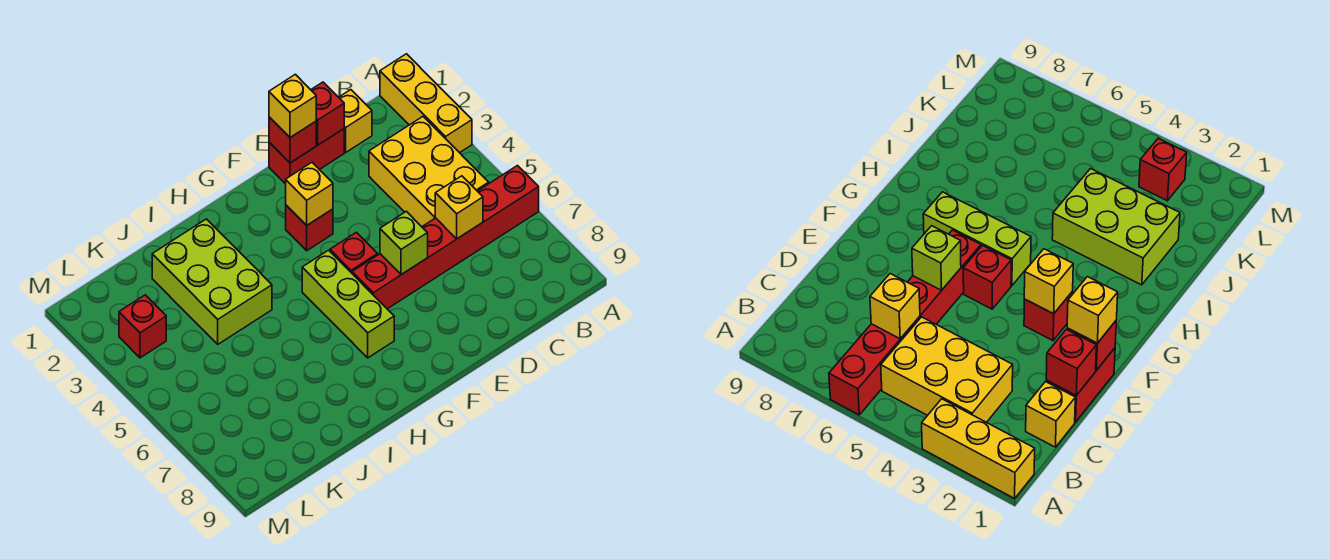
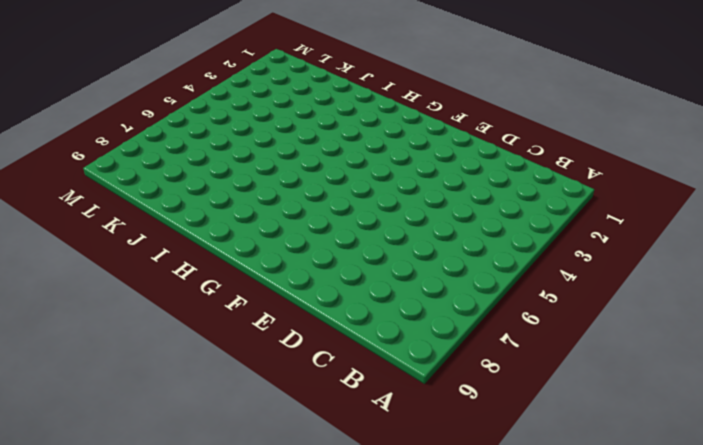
none -> yellow brick A1:A3 level 1
none -> red brick A6:F6 level 1
none -> yellow brick B3:C5 level 1

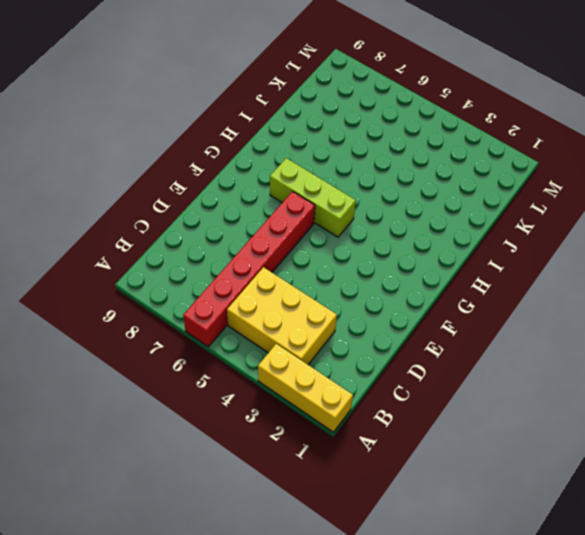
none -> yellow brick C1 level 1
none -> red brick D1:E1 level 1
none -> red brick F3 level 1

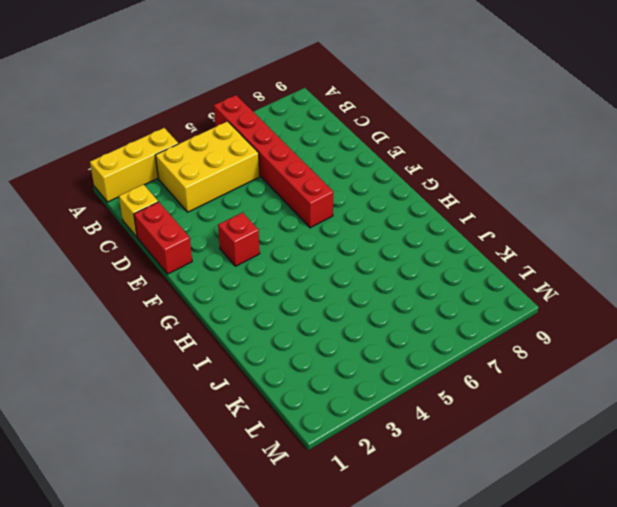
none -> red brick F5 level 1
none -> lime brick G5:G7 level 1
none -> lime brick I2:J4 level 1

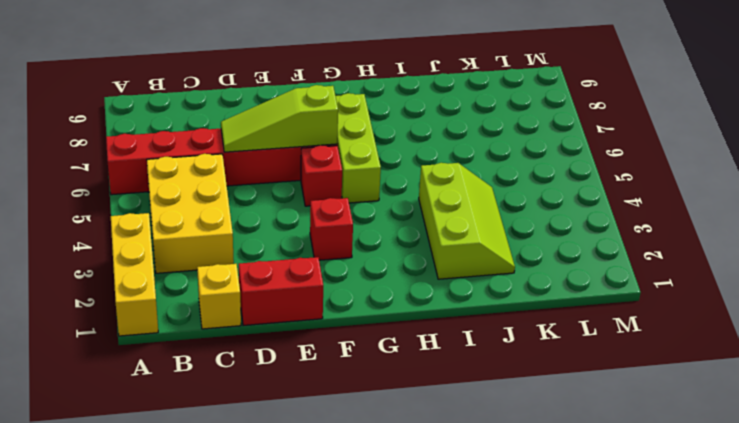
lime slope D6:F6 level 2 top F -> lime brick E6 level 2
lime slope I2:J4 level 1 top I -> lime brick I2:J4 level 1
none -> red brick L3 level 1
none -> yellow brick C6 level 2
none -> red brick D1 level 2

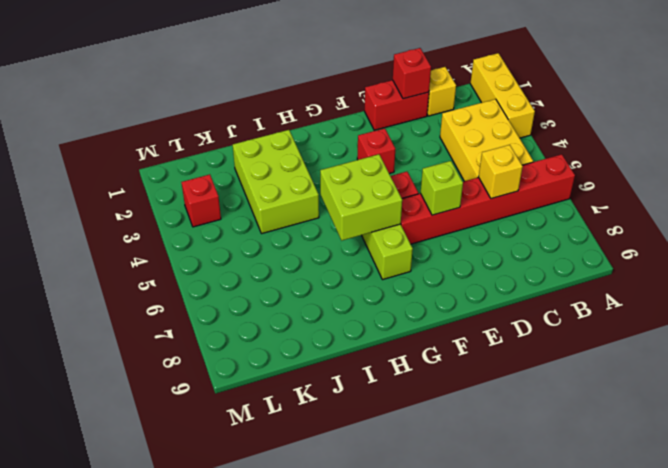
lime brick G5:H6 level 2 -> none
none -> red brick E1 level 2
none -> yellow brick F3 level 2
none -> yellow brick E1 level 3

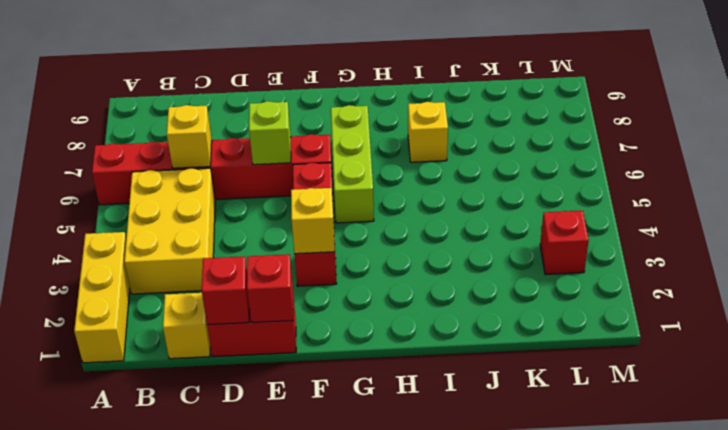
yellow brick I7 level 1 -> yellow brick E1 level 3
none -> lime brick I2:J4 level 1

